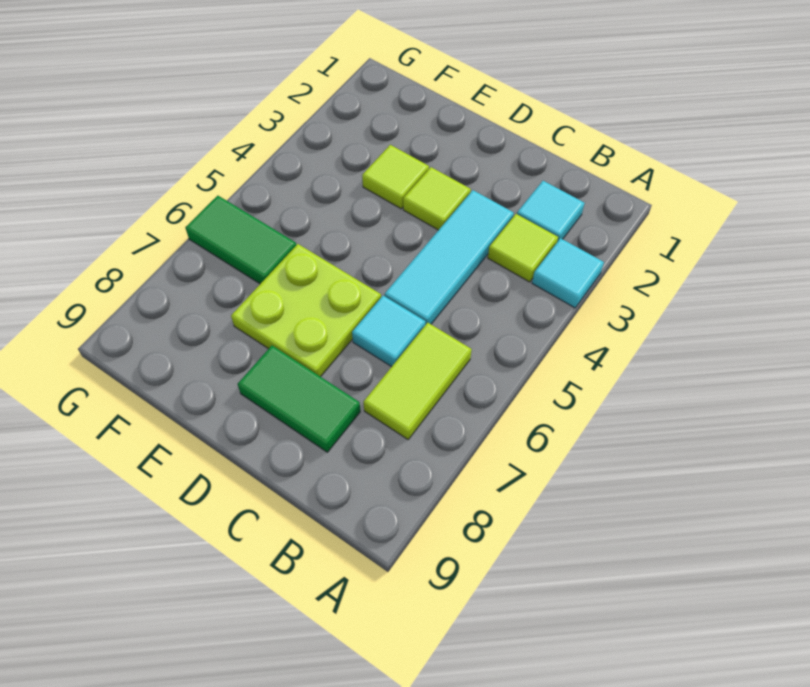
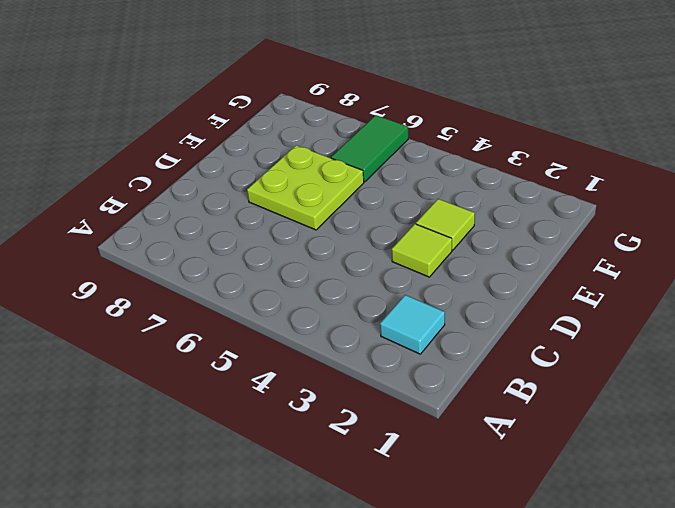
none -> cyan tile A3 level 1
none -> lime tile B3 level 1

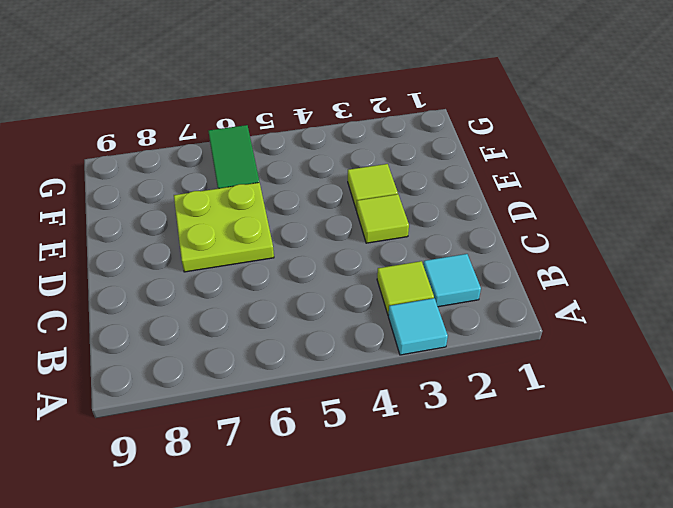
none -> lime tile B6:B7 level 1
none -> cyan tile C3:C5 level 1

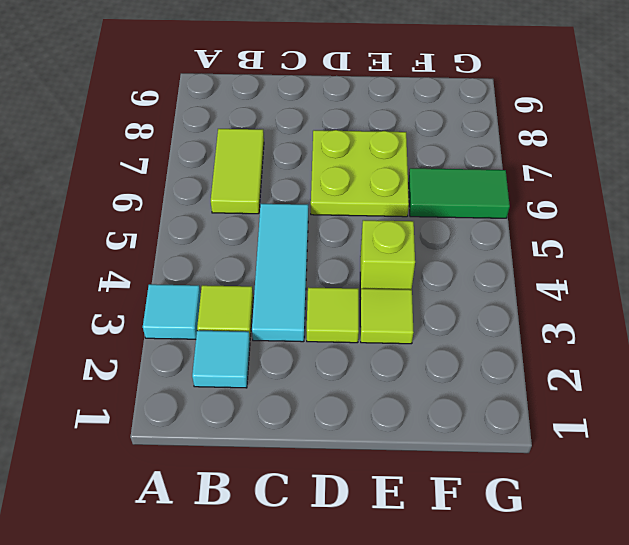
lime brick E4 level 1 -> none
none -> cyan tile C6 level 1
none -> green tile C8:D8 level 1

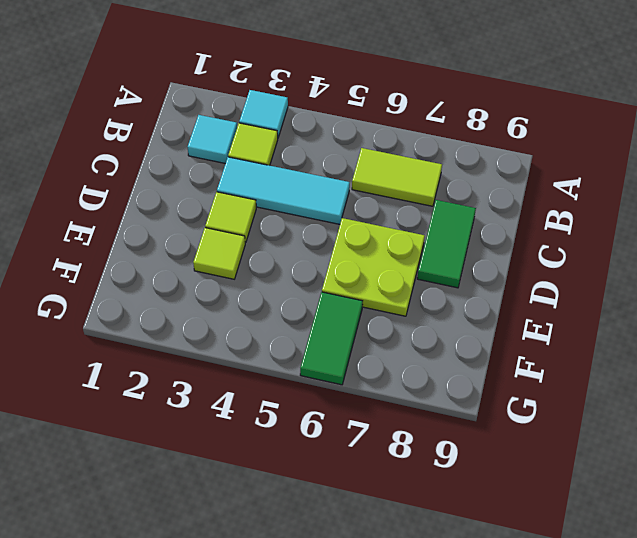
none -> cyan tile C6 level 1

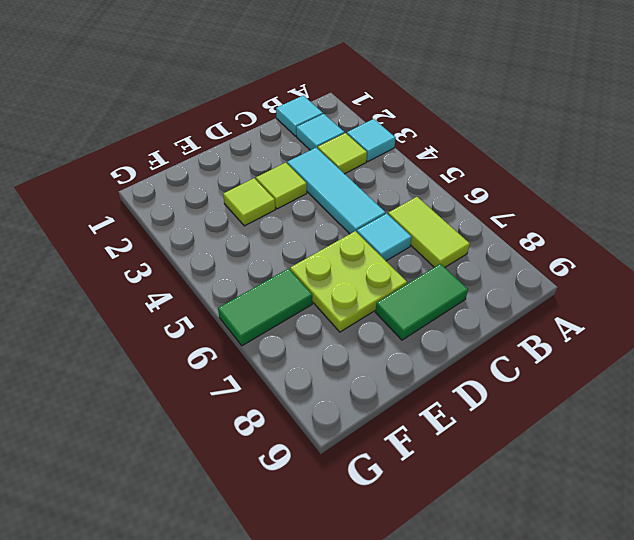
cyan tile B1 level 1 -> none

